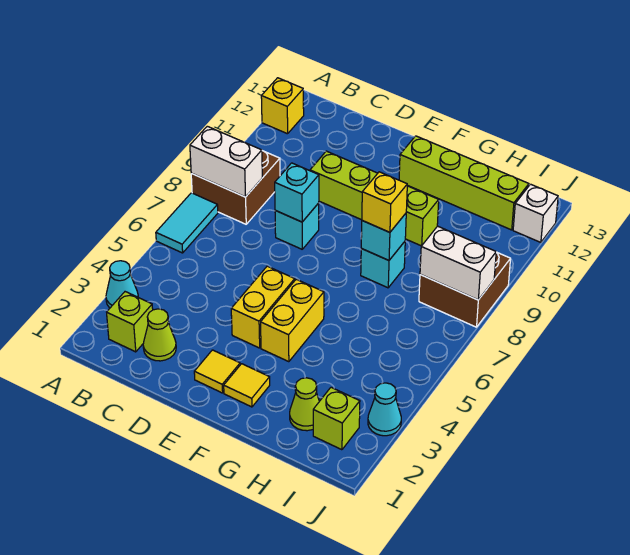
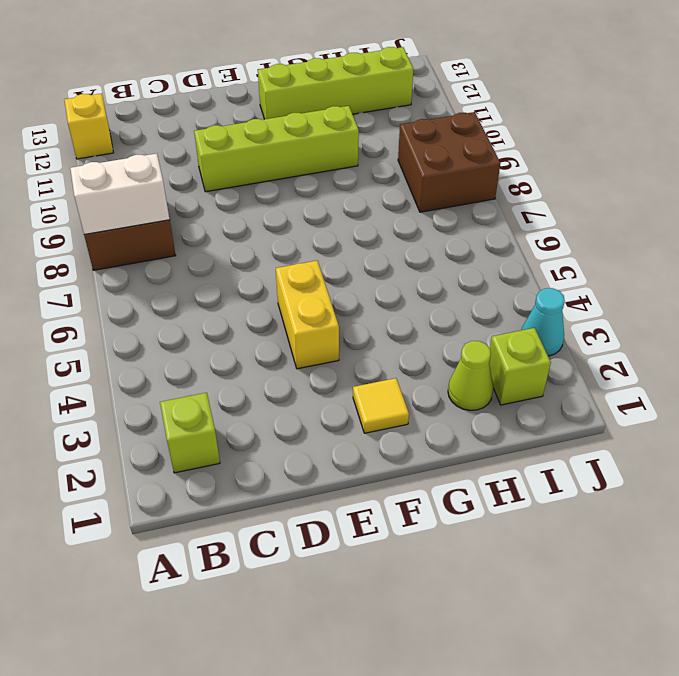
none -> cyan cone A3 level 1
none -> cyan tile A6:A7 level 1
none -> lime cone C2 level 1

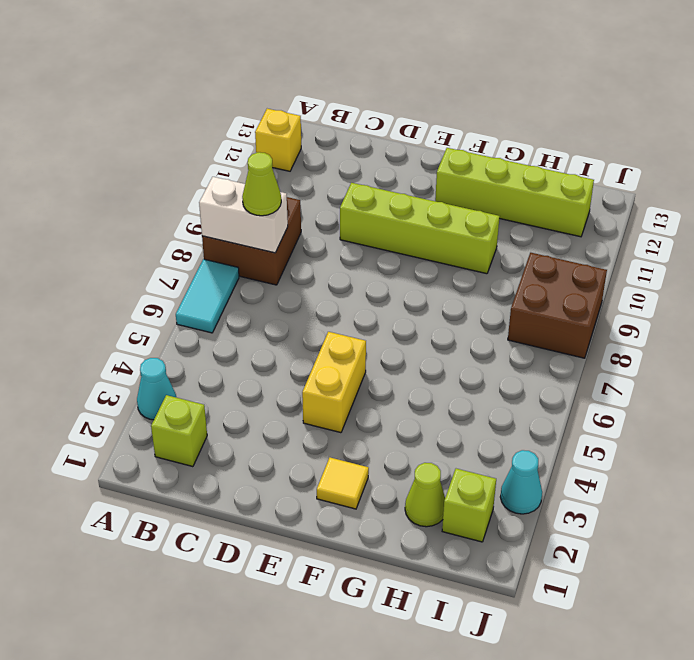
lime cone B8 level 3 -> lime cone C2 level 1
none -> cyan brick D8 level 1
none -> yellow tile E2 level 1
none -> yellow brick F4:F5 level 1

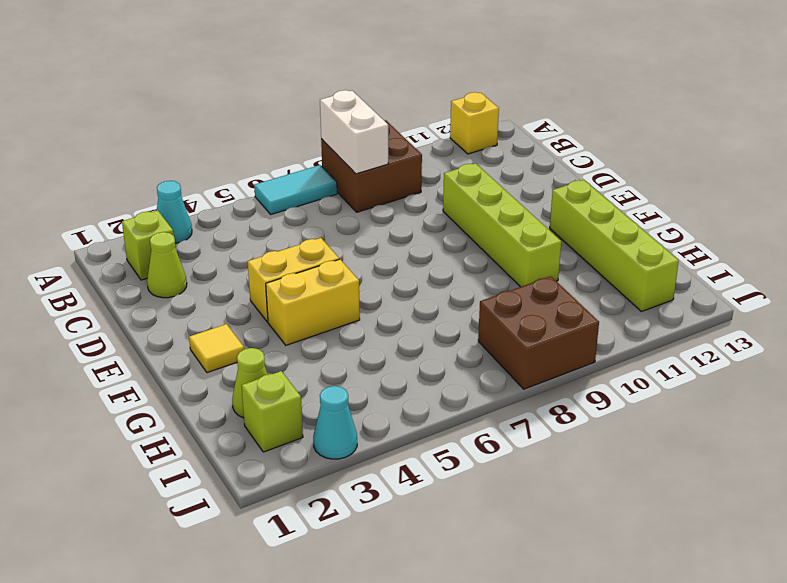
none -> cyan brick D8 level 1
none -> yellow tile E2 level 1
none -> cyan brick G8 level 1

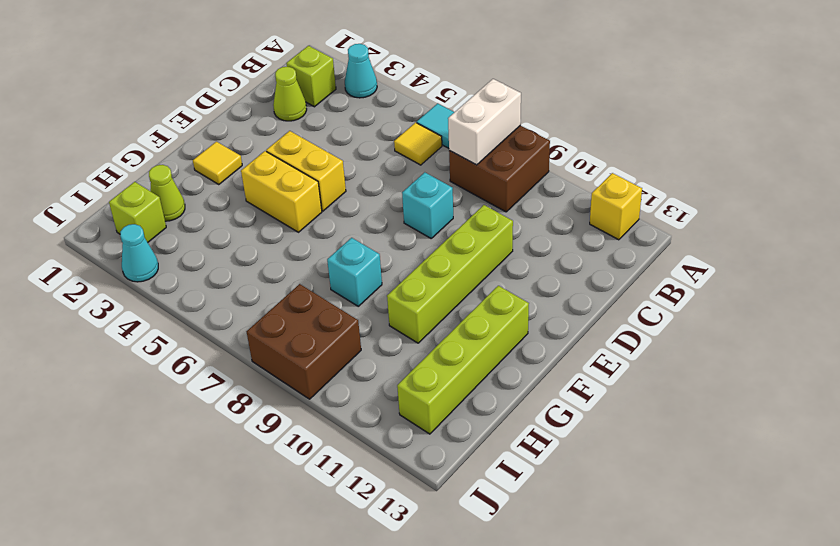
yellow tile B6 level 1 -> yellow tile E2 level 1
none -> white brick J12 level 1
none -> cyan brick D8 level 2
none -> cyan brick G8 level 2

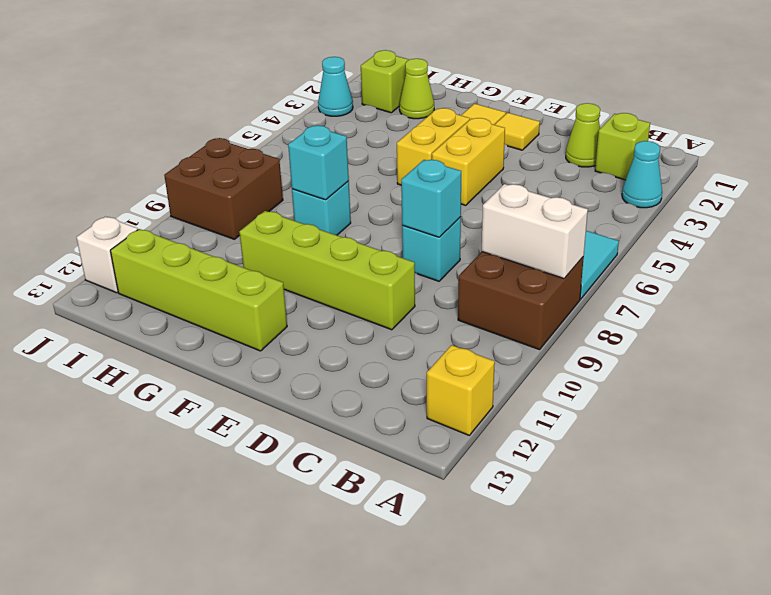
none -> white brick I8:J8 level 2
none -> yellow brick G8 level 3

